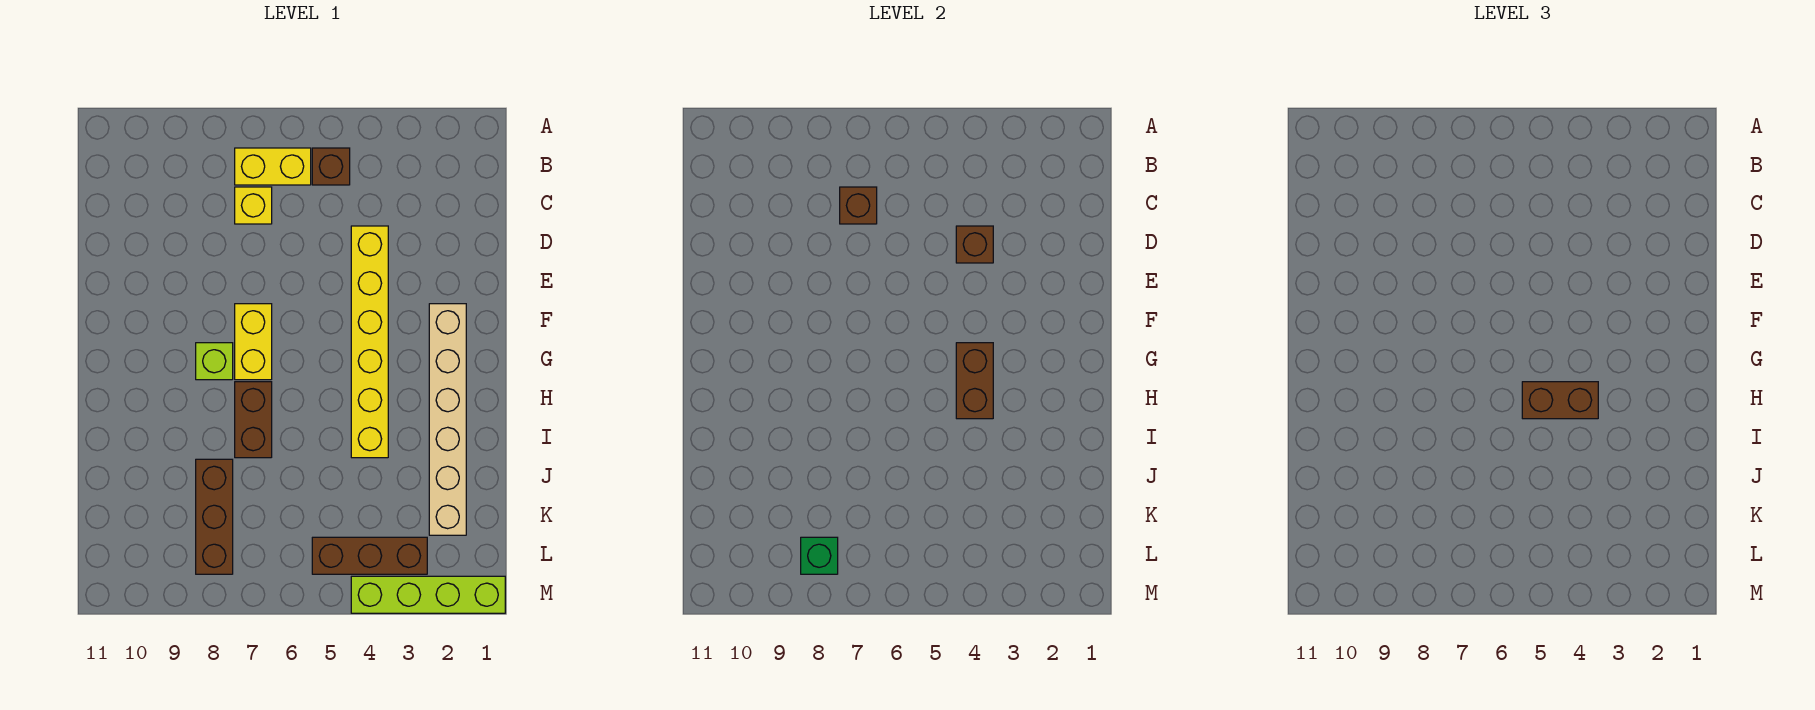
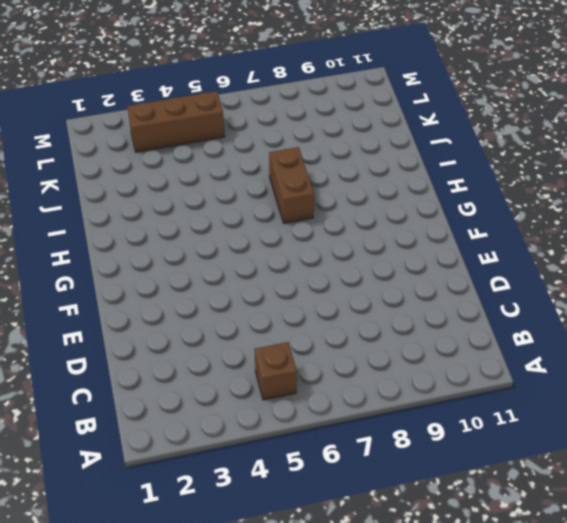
none -> yellow brick B6:B7 level 1
none -> yellow brick C7 level 1
none -> yellow brick D4:I4 level 1

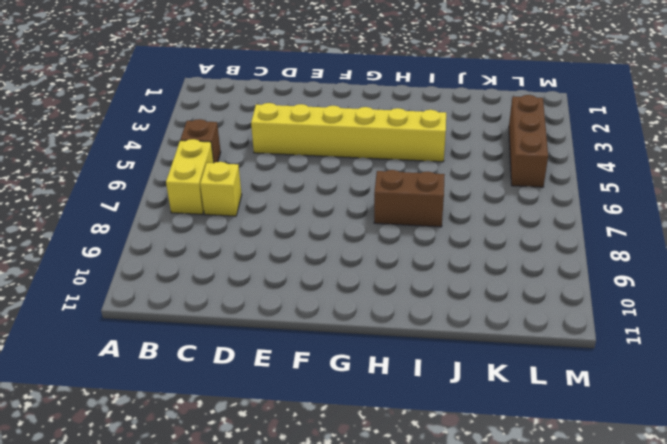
none -> tan brick F2:K2 level 1
none -> yellow brick F7:G7 level 1
none -> lime brick G8 level 1

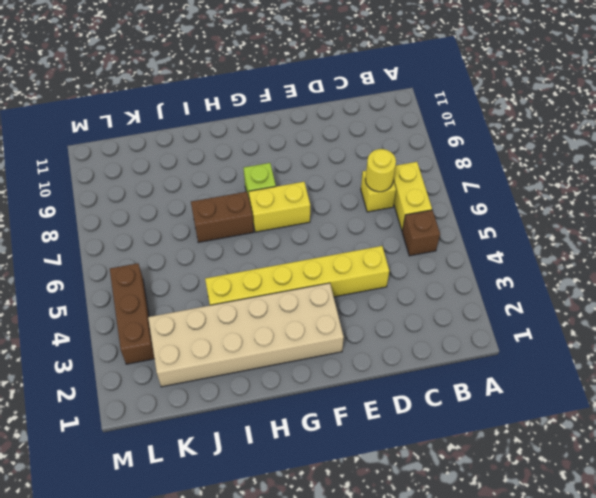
yellow round brick C7 level 2 -> brown brick C7 level 2
tan brick F2:K3 level 1 -> tan brick F2:K2 level 1
none -> brown brick J8:L8 level 1
none -> lime brick M1:M4 level 1
none -> brown brick D4 level 2

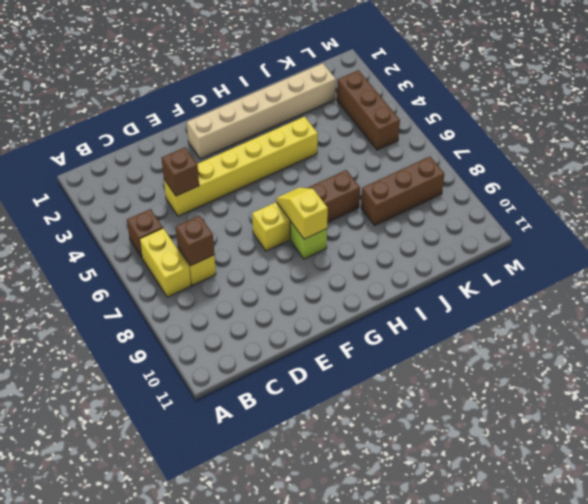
yellow slope G7:G8 level 2 top 8 -> none
none -> lime brick M1:M4 level 1
none -> brown brick G4:H4 level 2
none -> green brick L8 level 2

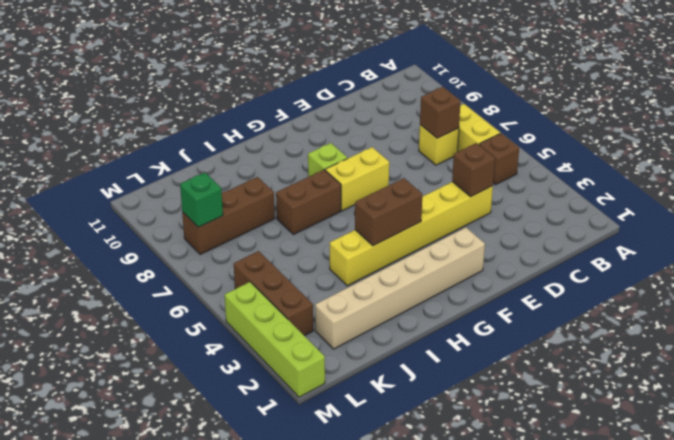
none -> brown brick H4:H5 level 3

